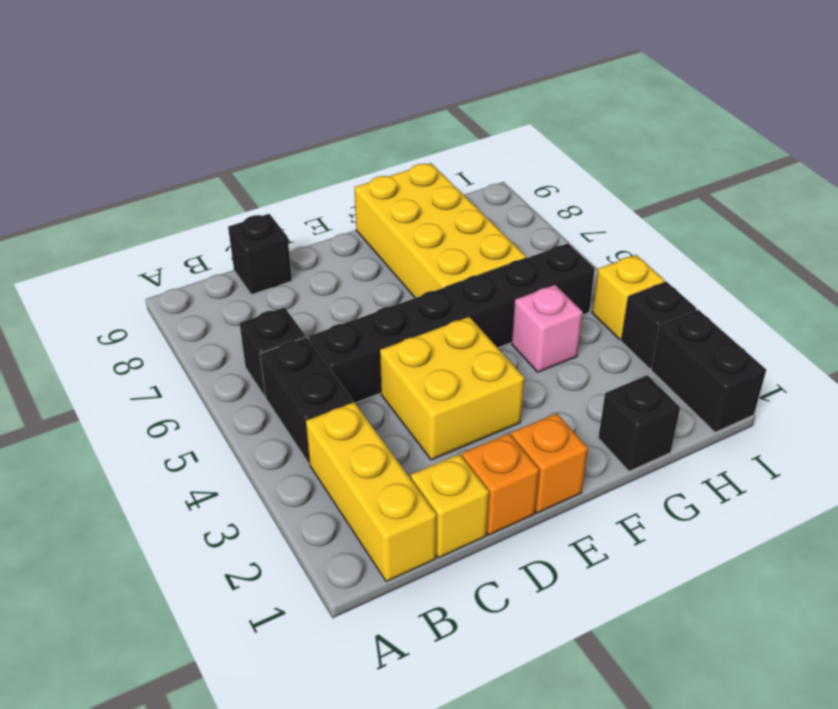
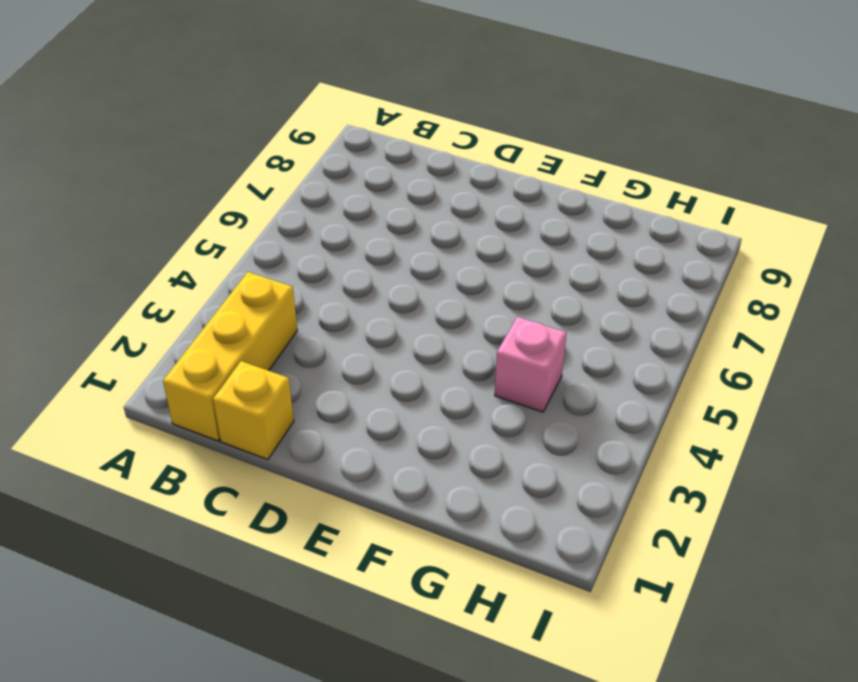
none -> black brick B4:B5 level 1
none -> black brick B6 level 1
none -> black brick C5:H5 level 1

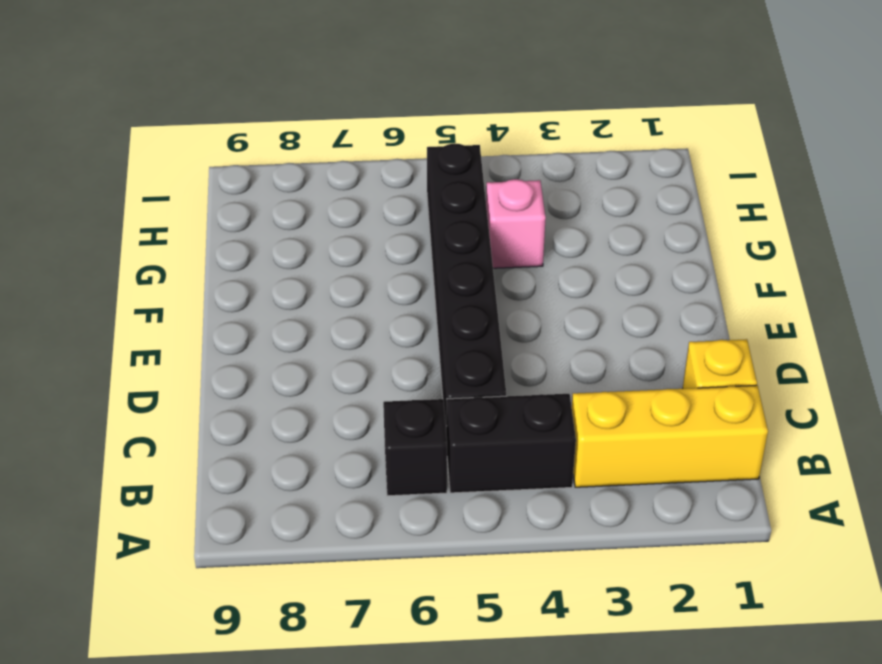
none -> black brick C9 level 1
none -> orange brick D1 level 1
none -> yellow brick D3:E4 level 1

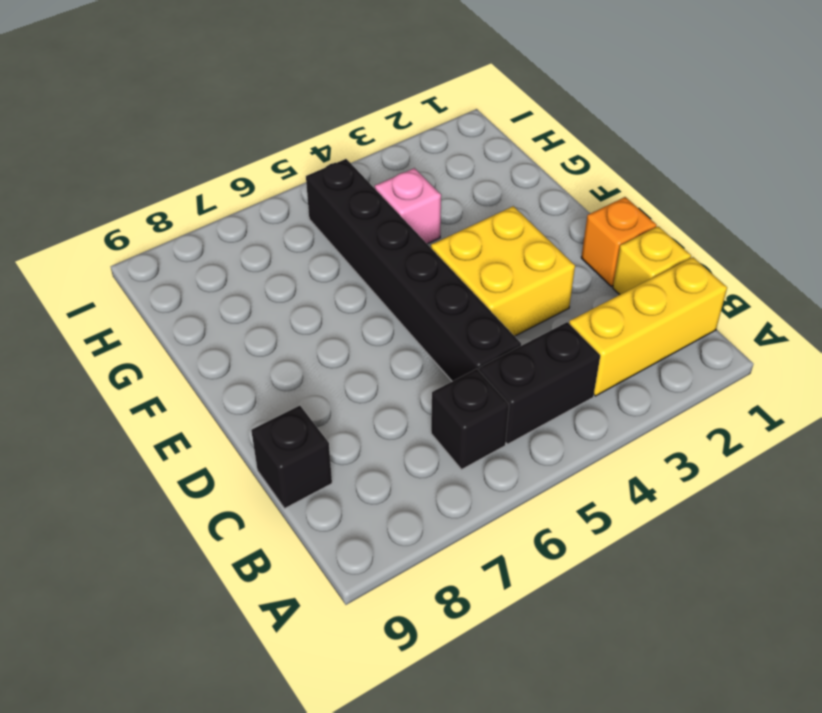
none -> orange brick E1 level 1
none -> yellow brick F6:G9 level 1
none -> black brick G1 level 1

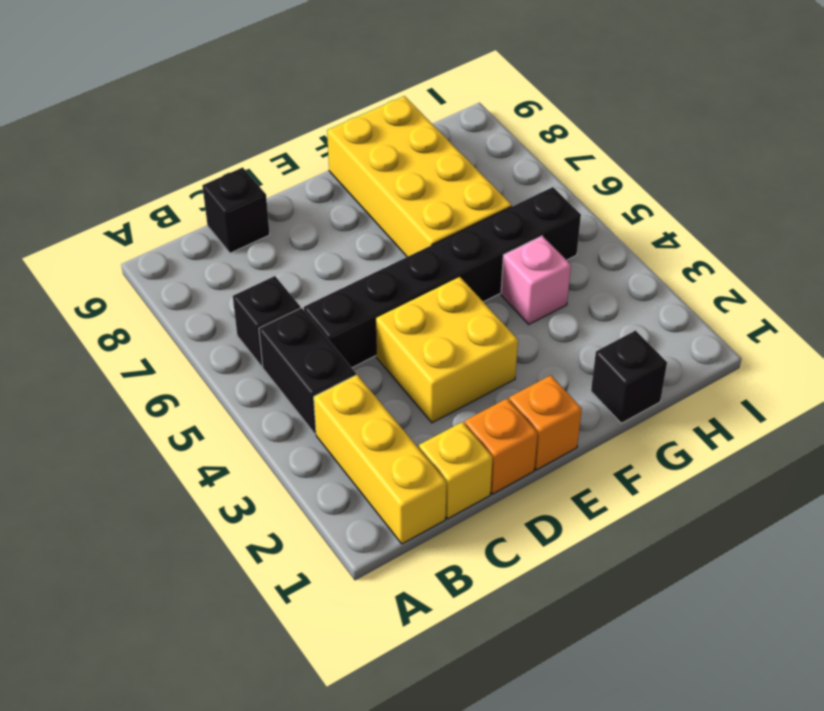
none -> black brick I1:I2 level 1
none -> black brick I3 level 1
none -> yellow brick I4 level 1

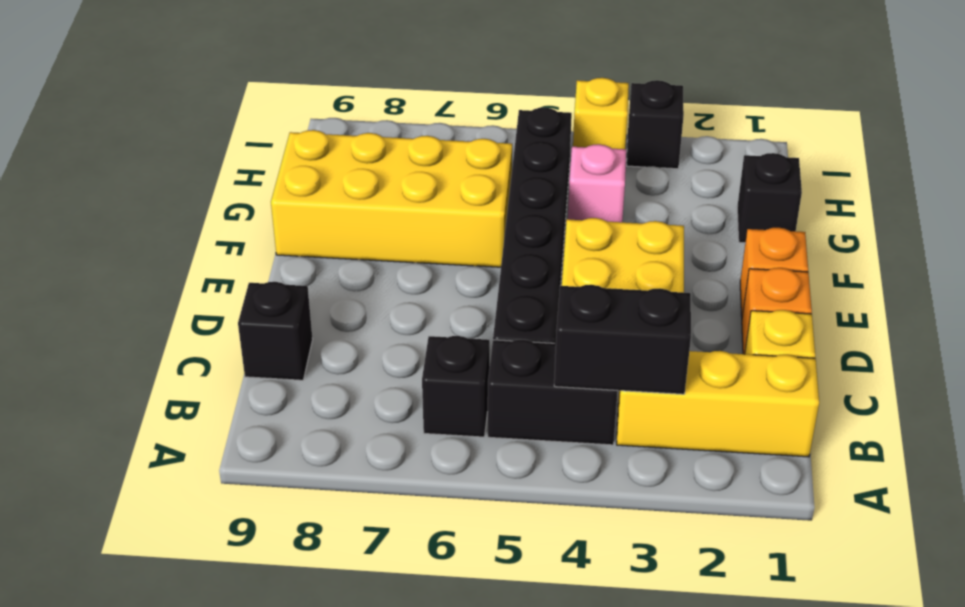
black brick B3:B4 level 2 -> black brick I1:I2 level 1

